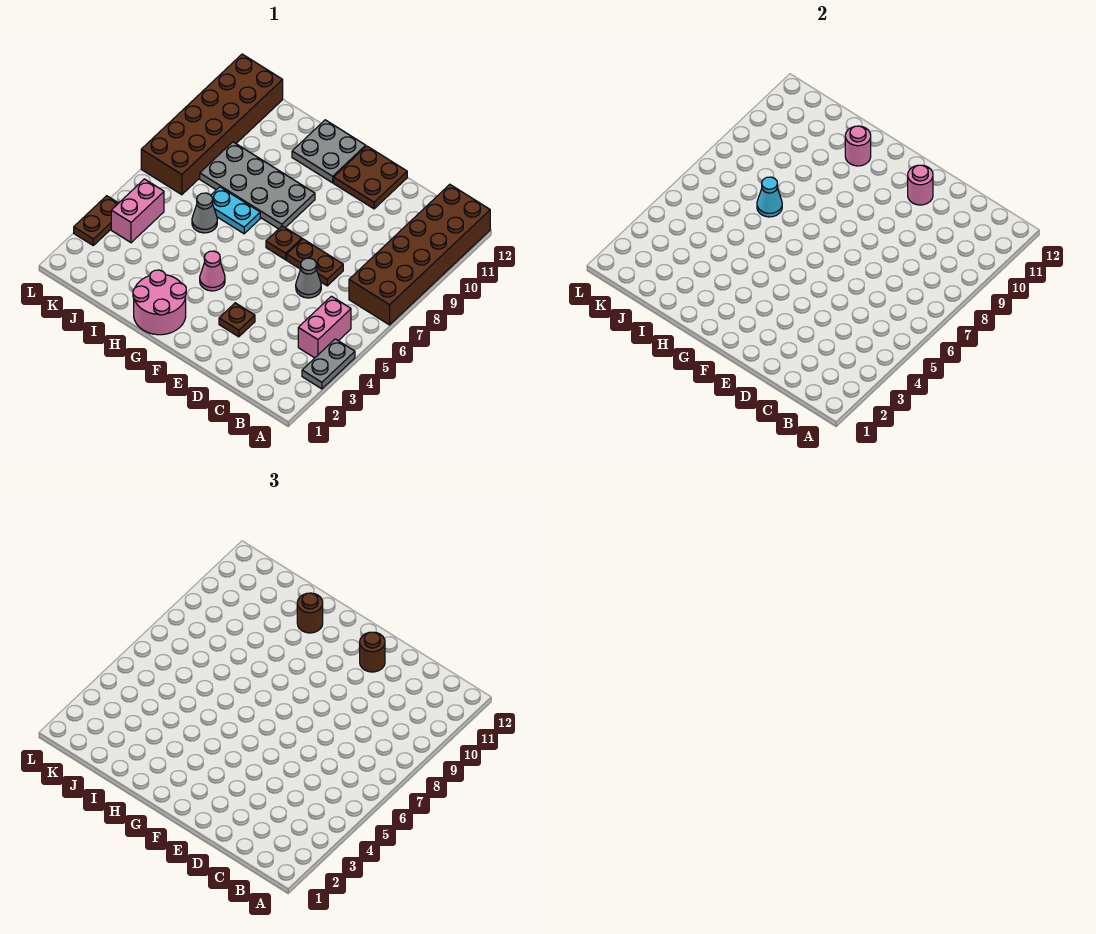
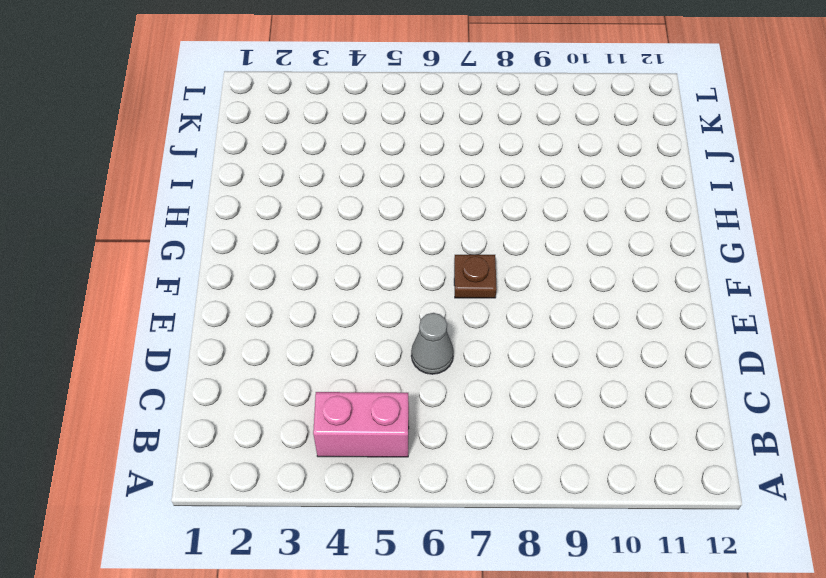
none -> grey plate A3:A4 level 1
none -> brown brick A7:B12 level 1
none -> brown plate D7:E7 level 1

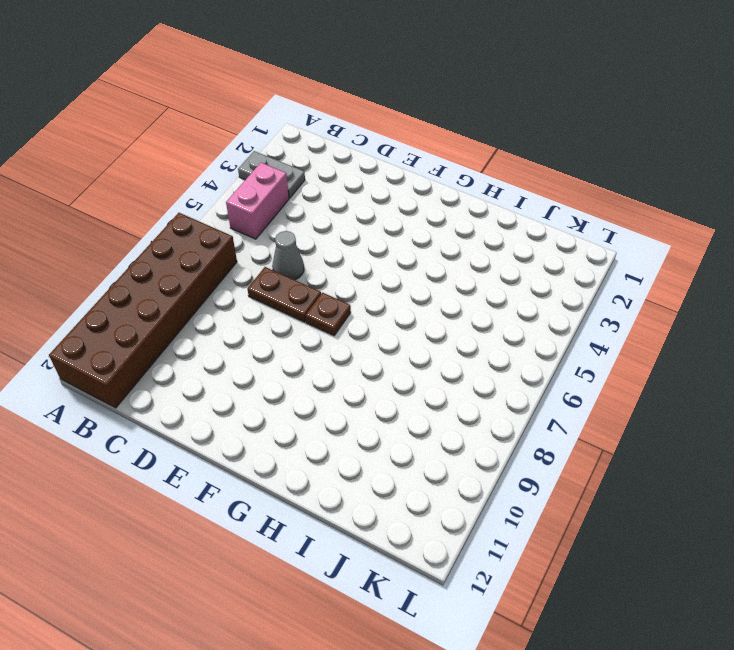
grey plate A3:B3 level 1 -> grey plate A3:A4 level 1
none -> brown plate E3 level 1
none -> brown plate E11:F12 level 1
none -> pink round brick G1:H2 level 1

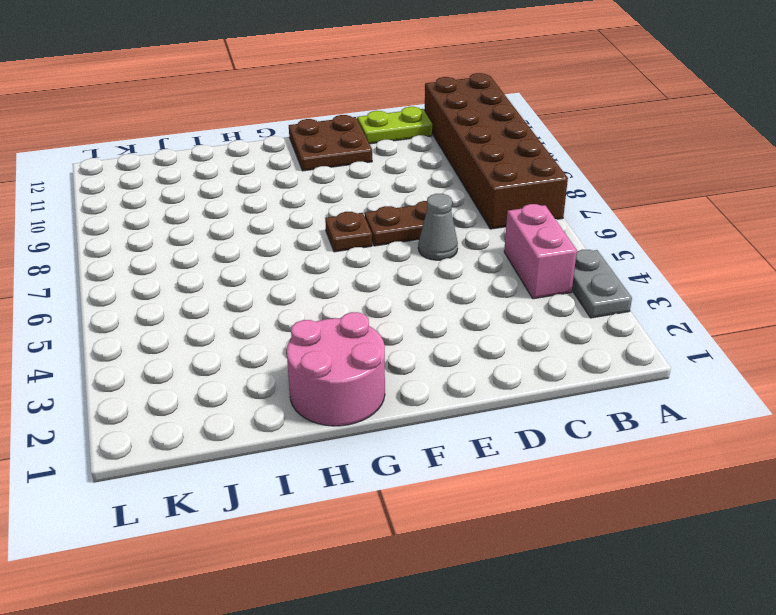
lime plate C12:D12 level 1 -> none
none -> brown plate E3 level 1
none -> pink cone G4 level 1
none -> grey plate G8:J9 level 1

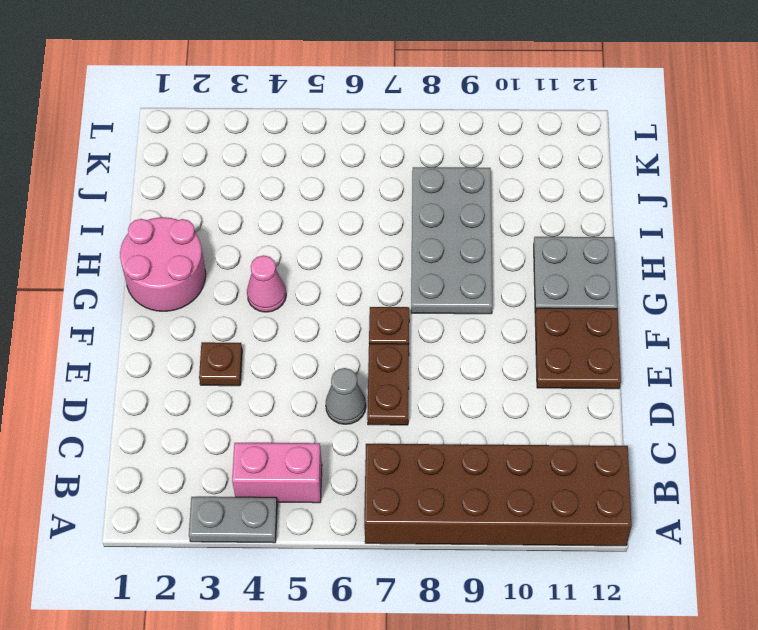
none -> cyan plate H7:I7 level 1
none -> grey cone I6 level 1
none -> pink brick K4:K5 level 1

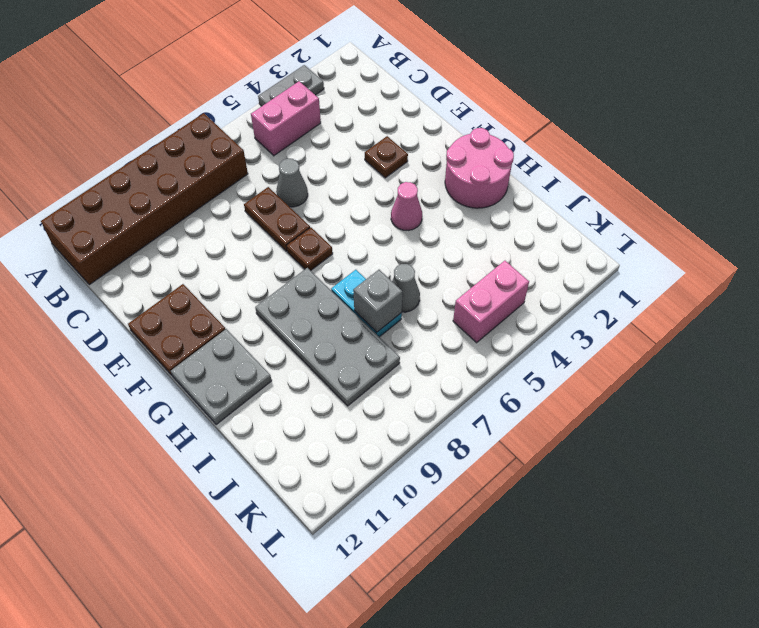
grey brick I7 level 2 -> cyan cone I7 level 2
none -> brown brick K7:L12 level 1
none -> brown plate L3:L4 level 1
none -> pink round brick E11 level 2

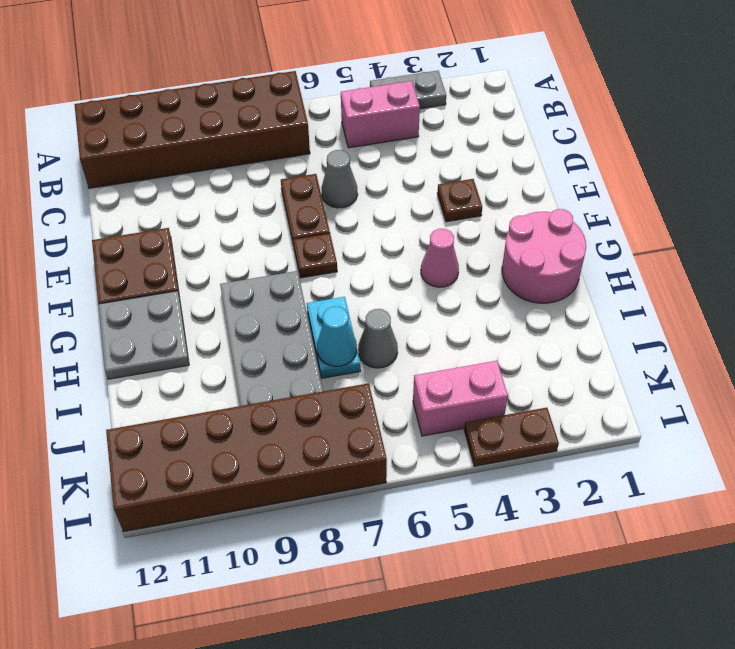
none -> pink round brick E11 level 2
none -> pink round brick H11 level 2
none -> brown round brick E11 level 3

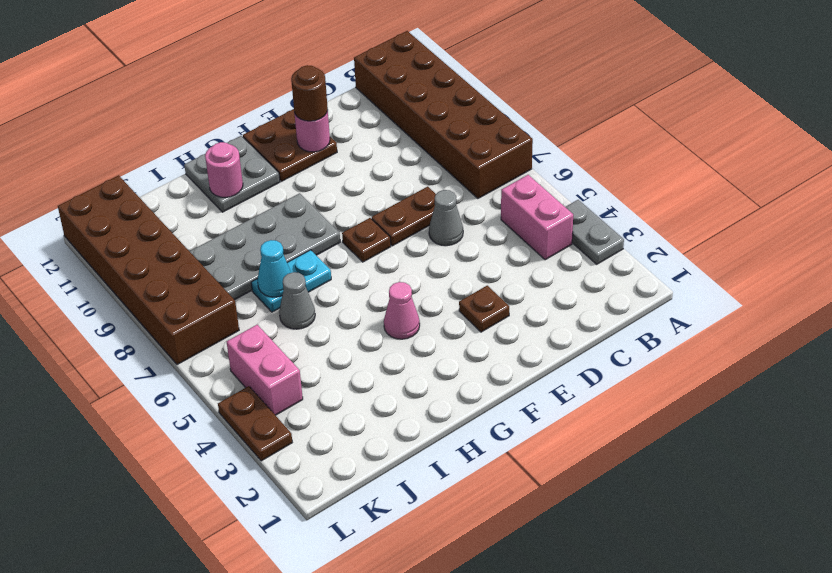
none -> pink round brick G1:H2 level 1
none -> brown round brick H11 level 3

